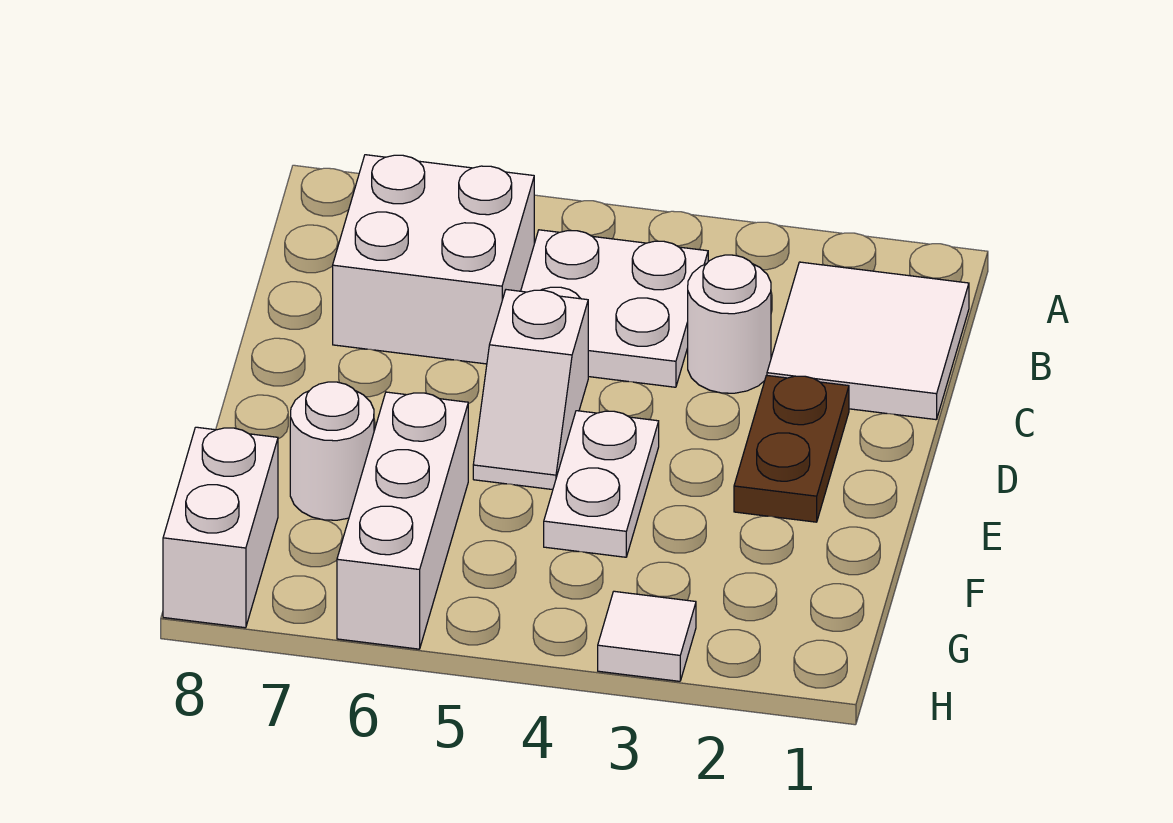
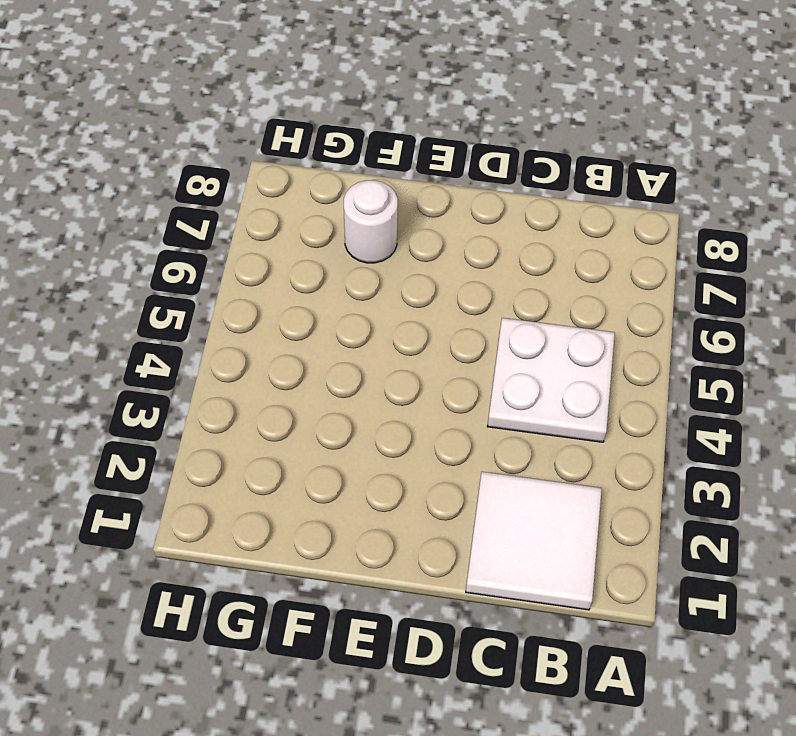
none -> white brick B6:C7 level 1
none -> white round brick C3 level 1

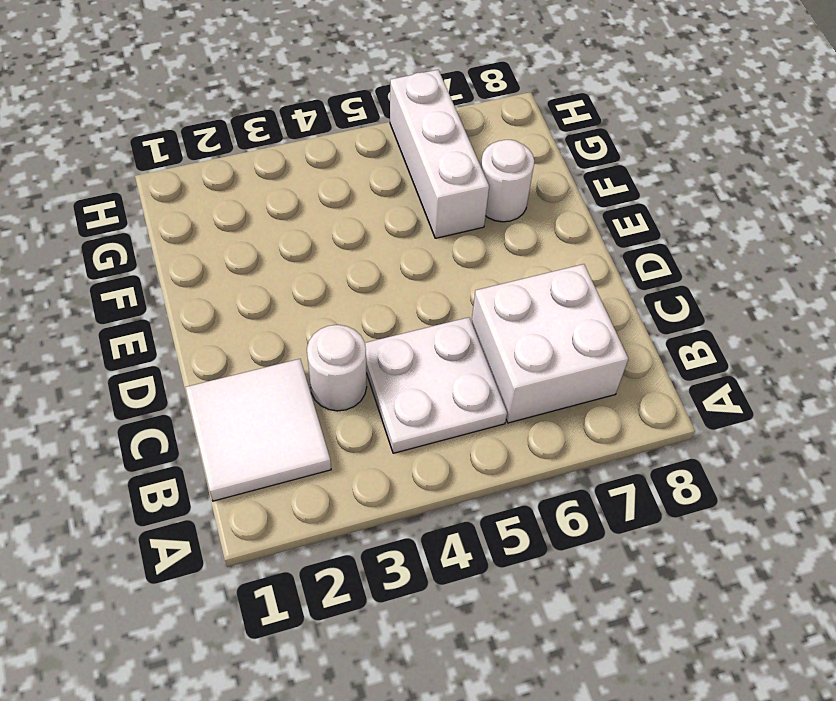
none -> brown plate D2:E2 level 1
none -> white slope D5:E5 level 1 top D

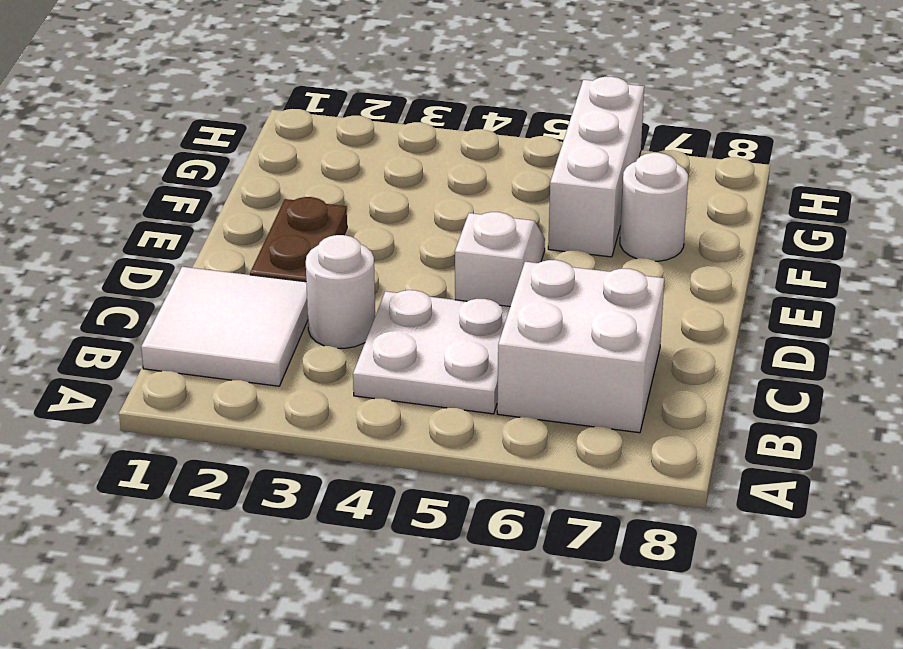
none -> white plate E4:F4 level 1
none -> white brick G8:H8 level 1

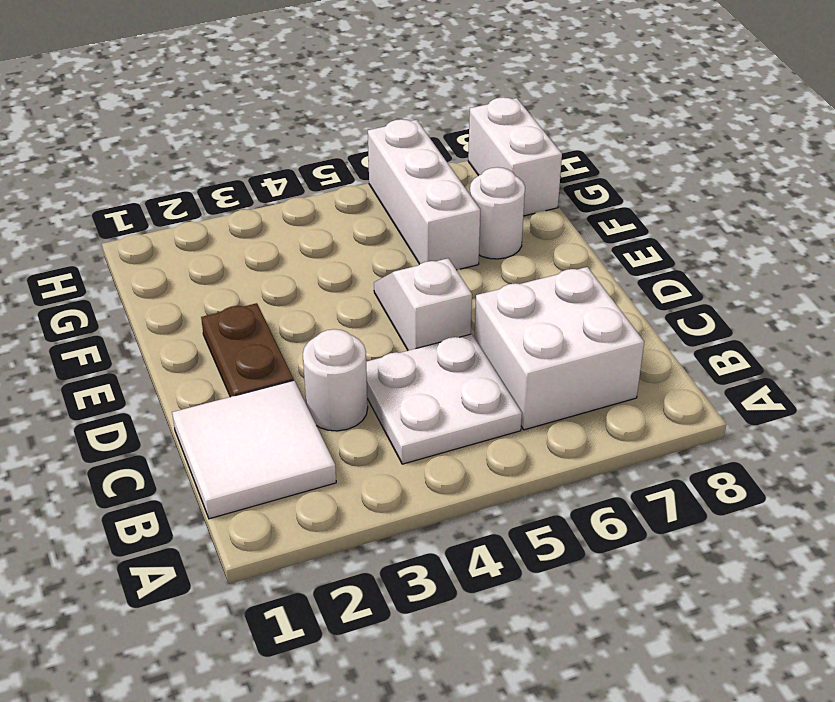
none -> white plate E4:F4 level 1
none -> white tile H3 level 1

